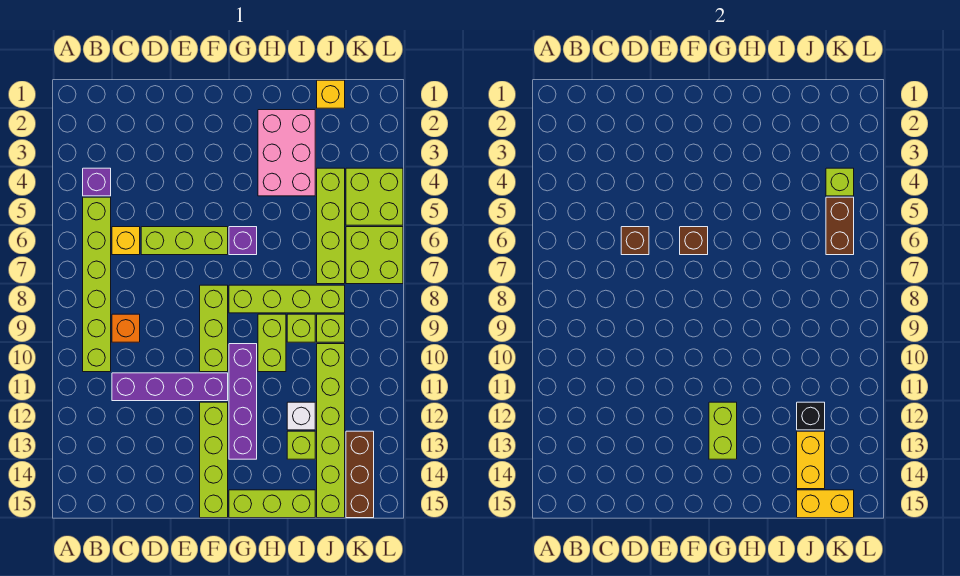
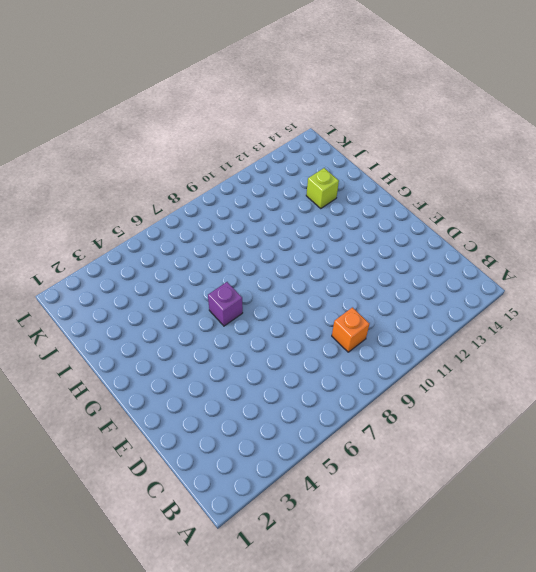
none -> purple brick B4 level 1
none -> lime brick B5:B10 level 1
none -> yellow brick C6 level 1
none -> purple brick C11:F11 level 1

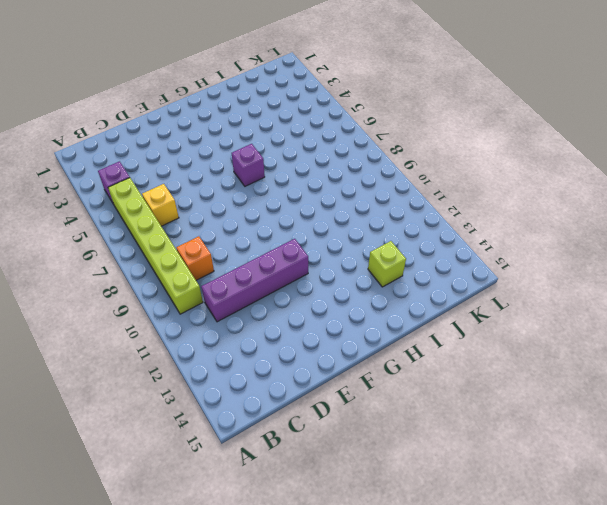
none -> lime brick D6:F6 level 1
none -> lime brick F8:F10 level 1
none -> lime brick F12:F15 level 1
none -> lime brick G8:J8 level 1

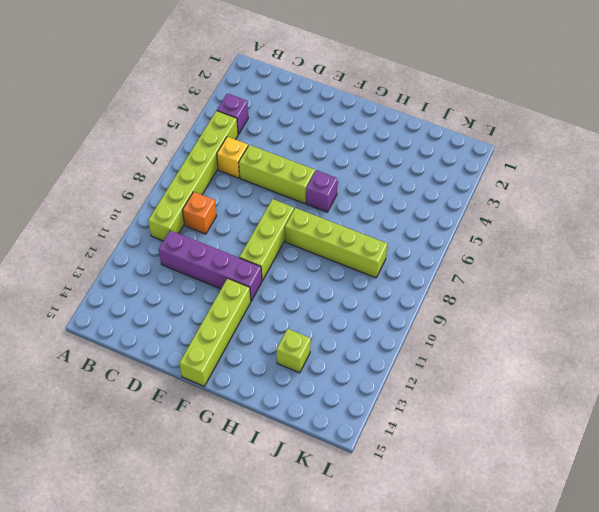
none -> purple brick G10:G13 level 1
none -> lime brick G15:I15 level 1
none -> pink brick H2:I4 level 1
none -> lime brick H9:H10 level 1

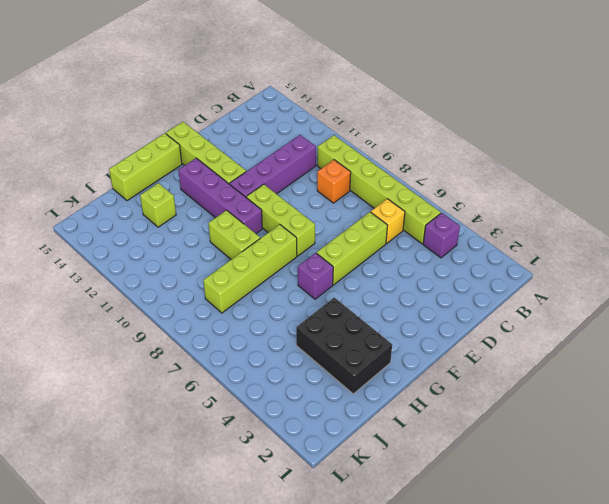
black brick H2:I4 level 1 -> pink brick H2:I4 level 1
none -> lime brick I9 level 1
none -> white brick I12 level 1
none -> yellow brick J1 level 1
none -> lime brick J4:J7 level 1

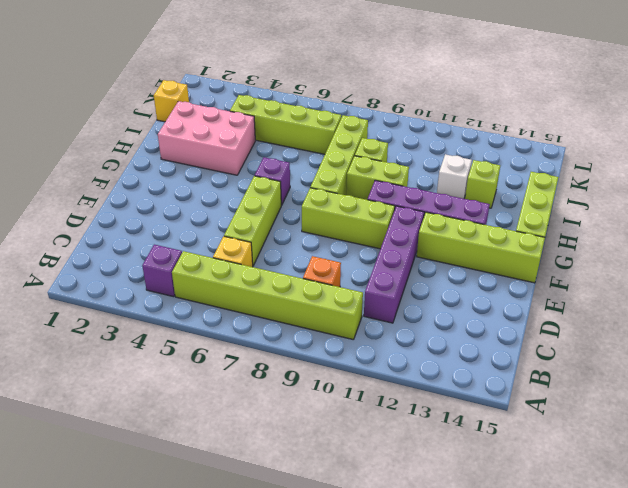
none -> lime brick J9 level 1
none -> lime brick J10:J15 level 1
none -> lime brick K4:L5 level 1
none -> lime brick K6:L7 level 1

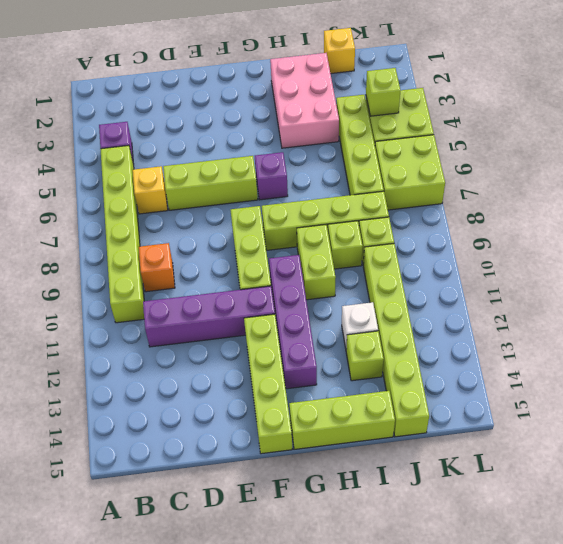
none -> brown brick K13:K15 level 1
none -> brown brick D6 level 2
none -> brown brick F6 level 2
none -> lime brick G12:G13 level 2

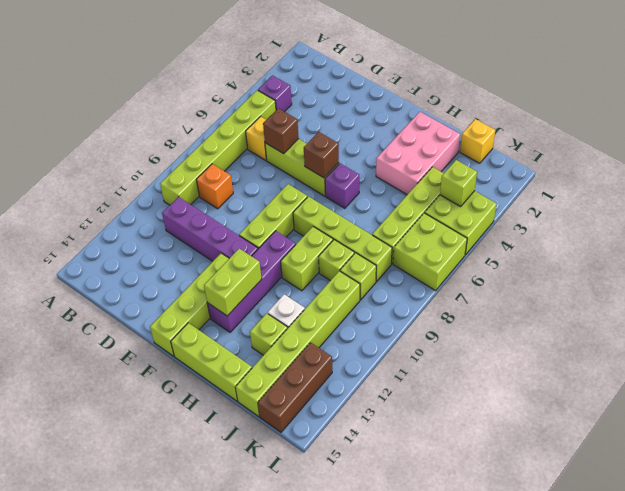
none -> black brick J12 level 2
none -> yellow brick J13:J14 level 2
none -> yellow brick J15:K15 level 2
none -> brown brick K5:K6 level 2

